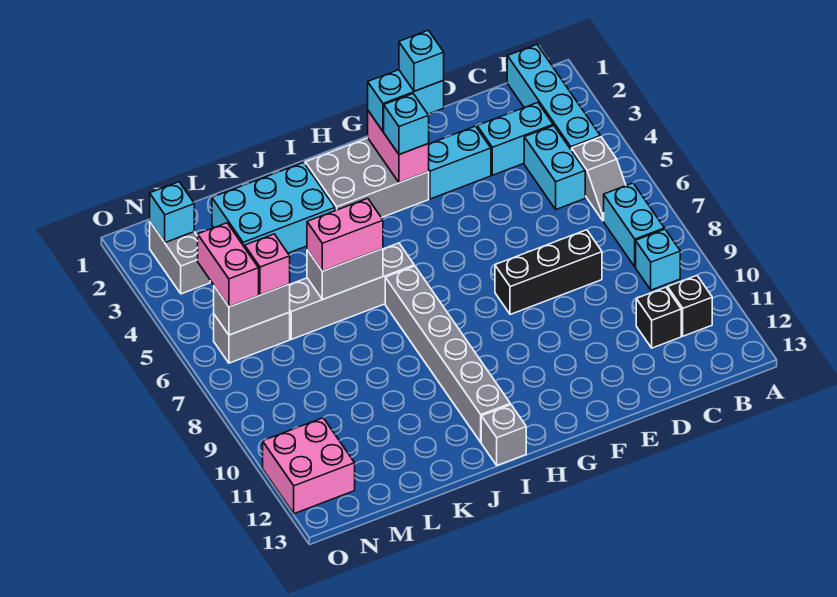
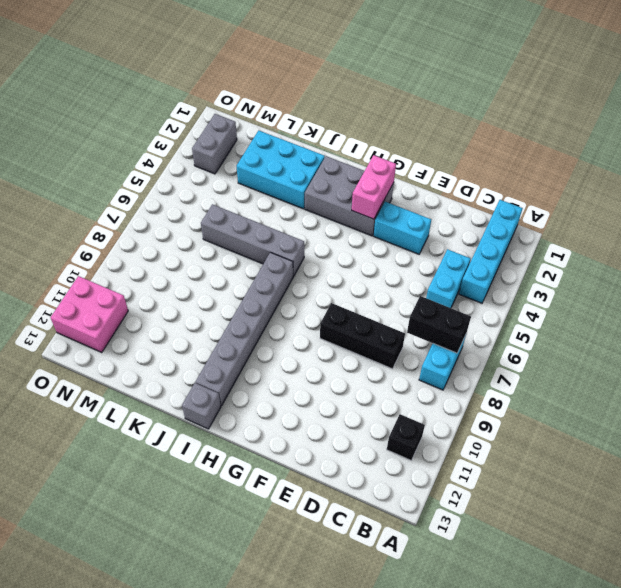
black brick B7:C7 level 2 -> none
none -> grey slope B5:B6 level 1 top 5
none -> cyan brick B9 level 1
none -> cyan brick C3:D3 level 1

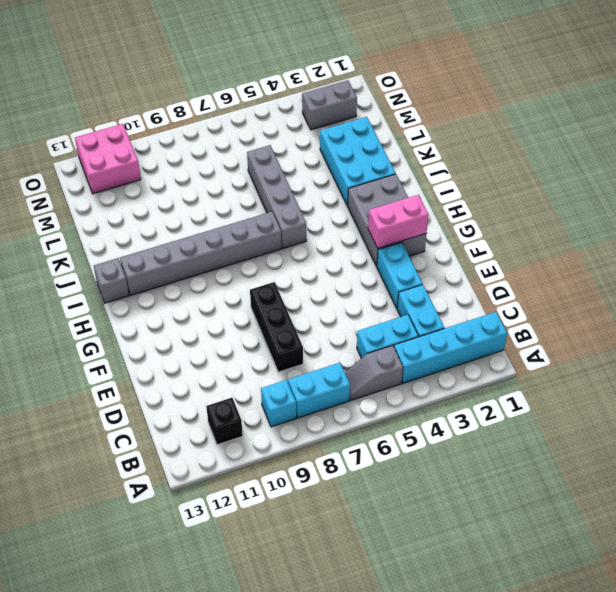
none -> black brick C11 level 1
none -> grey brick M6:N6 level 1
none -> grey brick J6:K6 level 2

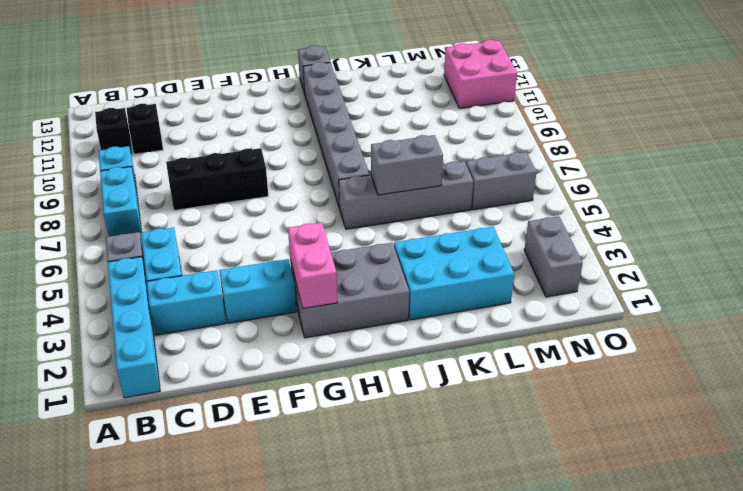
none -> grey brick M6:N6 level 2
none -> cyan brick N2 level 2
none -> cyan brick F2:G2 level 3

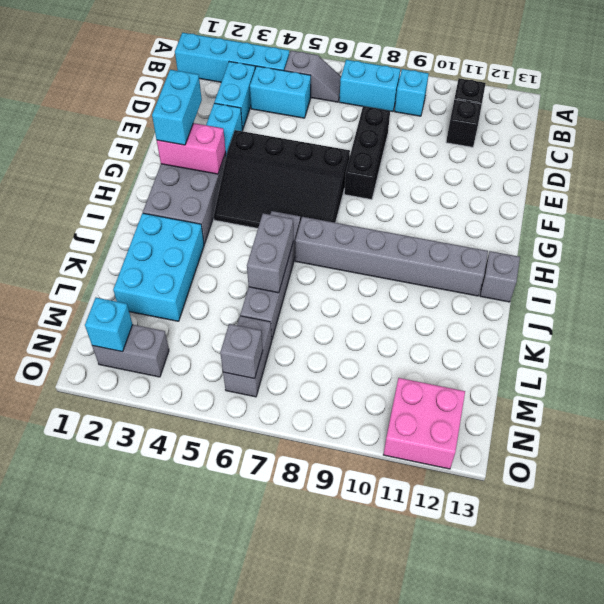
black slope F4:H7 level 1 top F -> none
grey brick N6 level 2 -> grey brick M6:N6 level 2
none -> cyan brick G3 level 3
none -> pink brick J6:K6 level 3
none -> pink brick M6 level 3

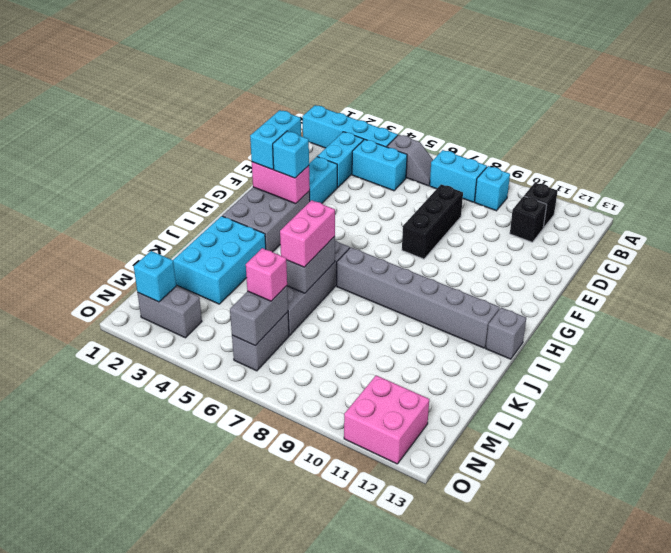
none -> pink brick N5:N6 level 3
none -> cyan brick F2 level 4

